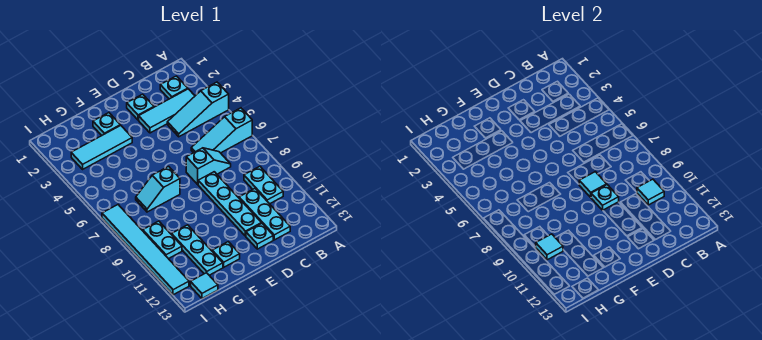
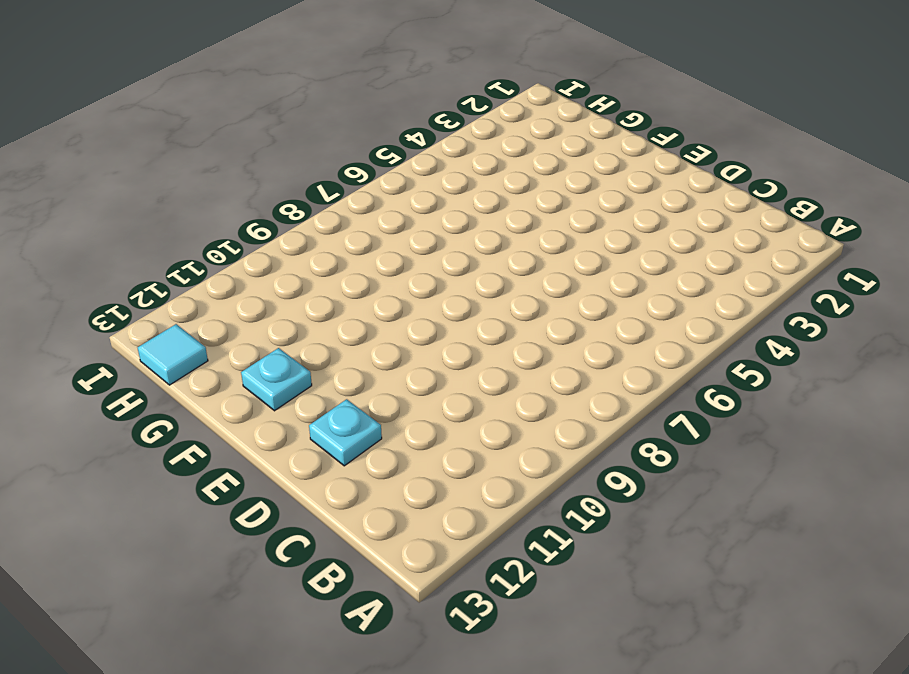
none -> cyan slope A4:C4 level 1 top A
none -> cyan slope A6:C6 level 1 top A
none -> cyan plate B2 level 1

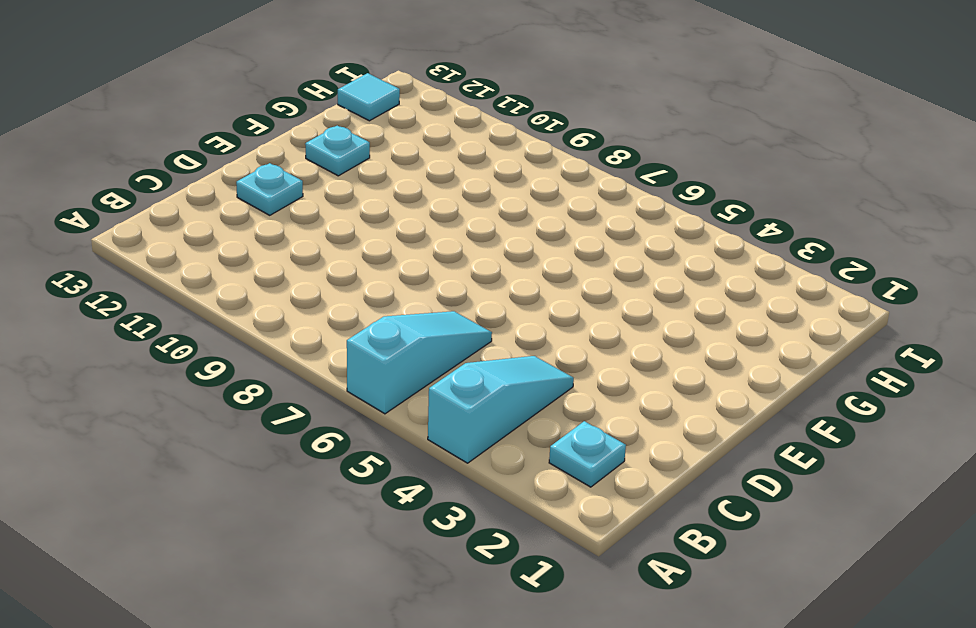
none -> cyan tile B3:D3 level 1
none -> cyan plate B9:B10 level 1
none -> cyan slope C7:D7 level 1 top D

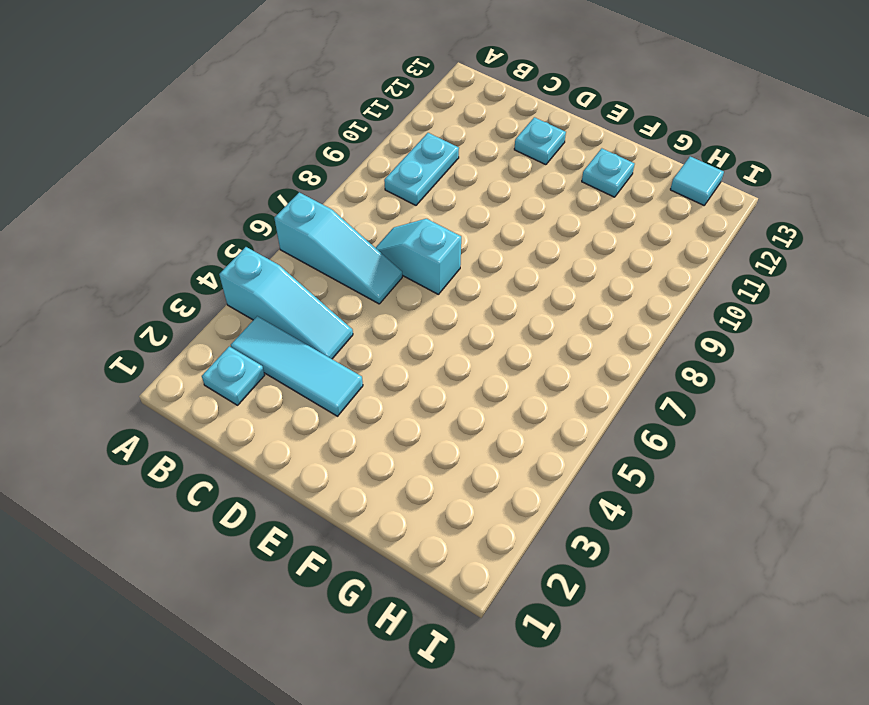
none -> cyan plate C10:C12 level 1
none -> cyan plate D2 level 1
none -> cyan plate D8:D11 level 1

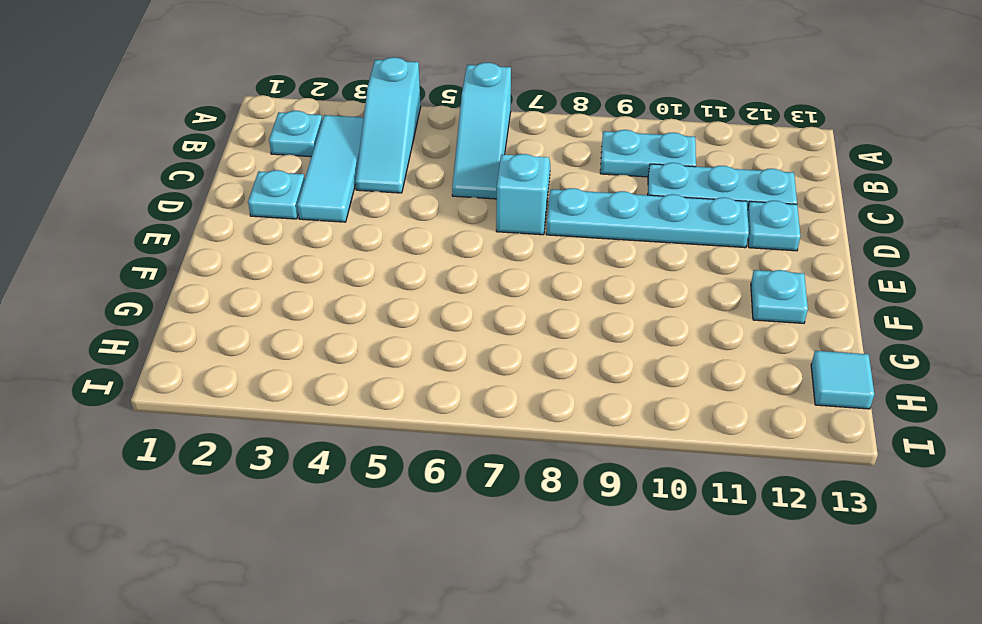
none -> cyan plate F2 level 1
none -> cyan tile F3:H3 level 1
none -> cyan slope F7:G7 level 1 top F

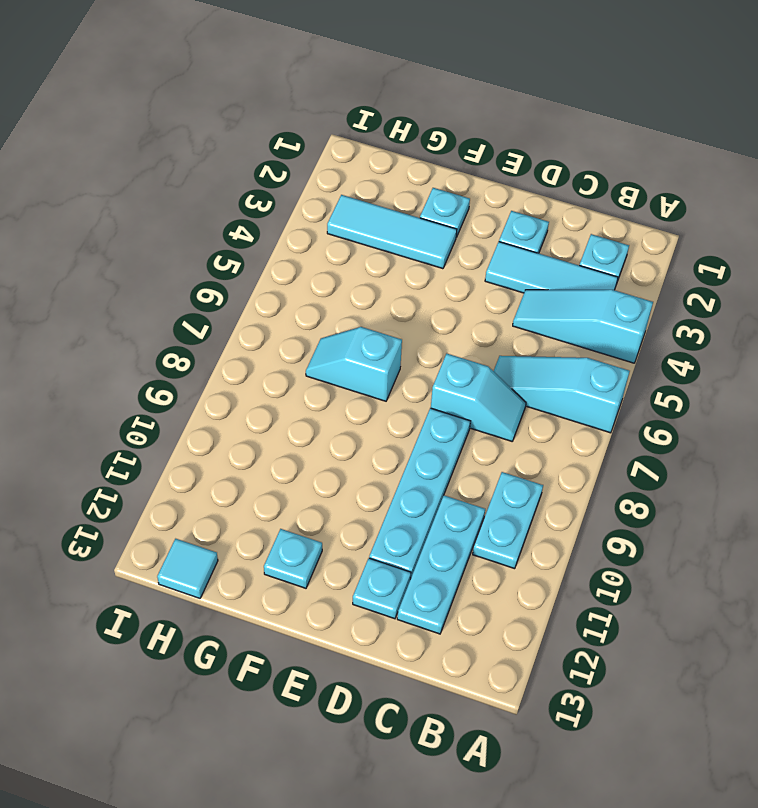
none -> cyan plate G10:G12 level 1
none -> cyan plate H9:H10 level 1
none -> cyan tile I7:I12 level 1

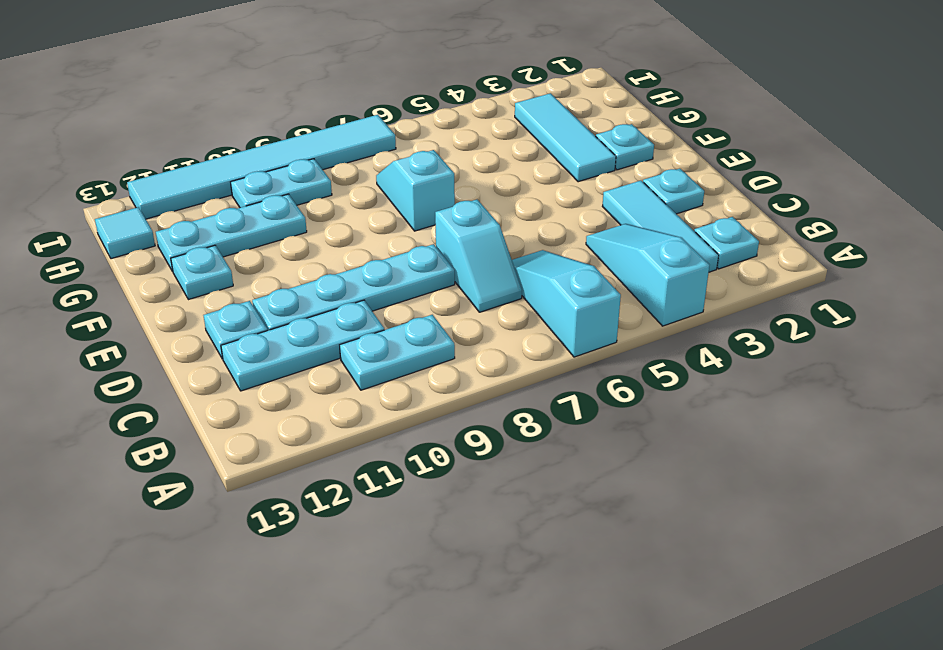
none -> cyan tile B10 level 2
none -> cyan tile D8 level 2
none -> cyan plate D9 level 2

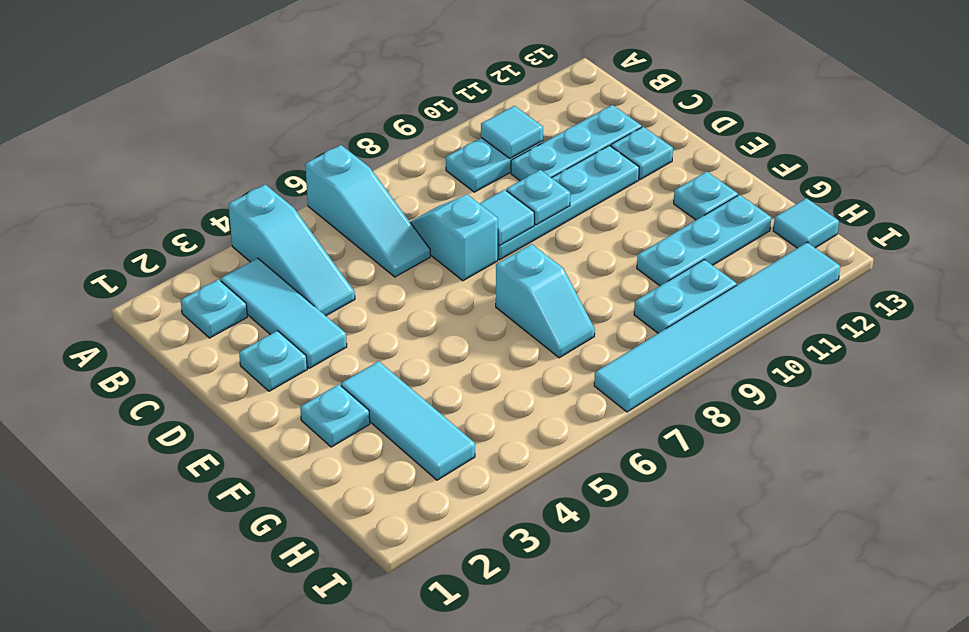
none -> cyan tile H10 level 2

